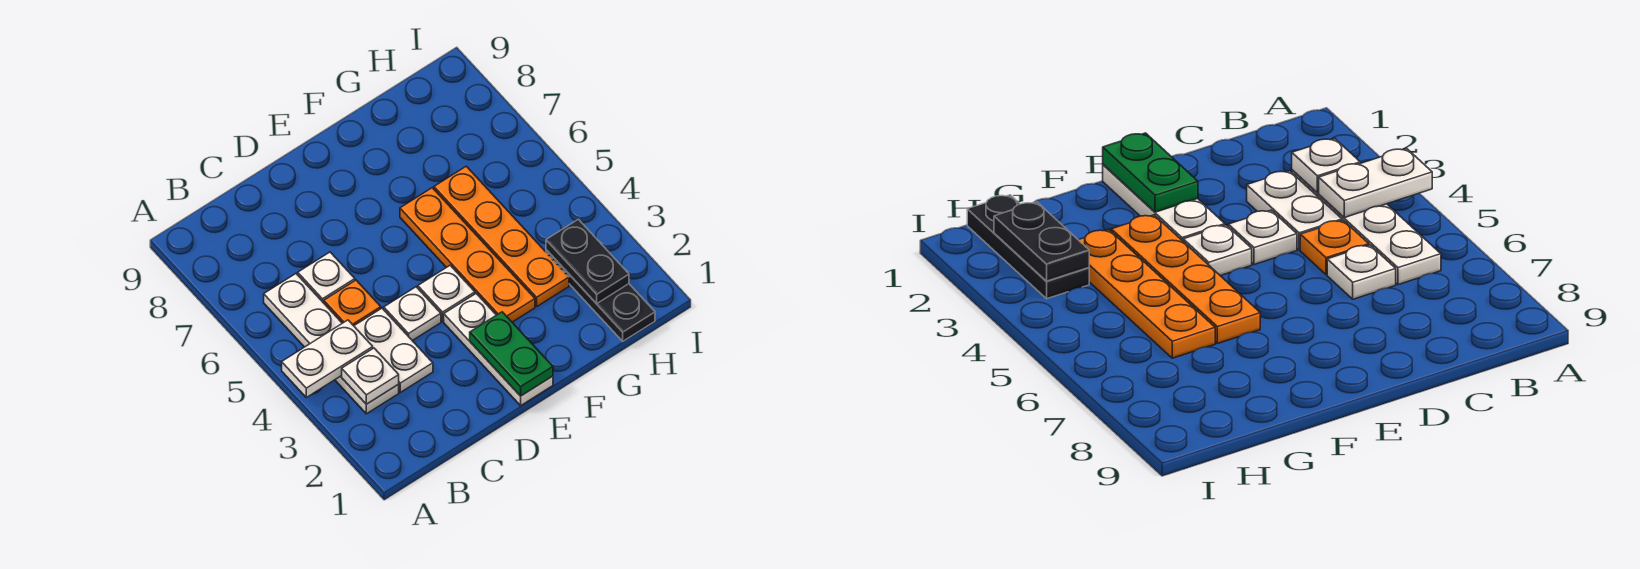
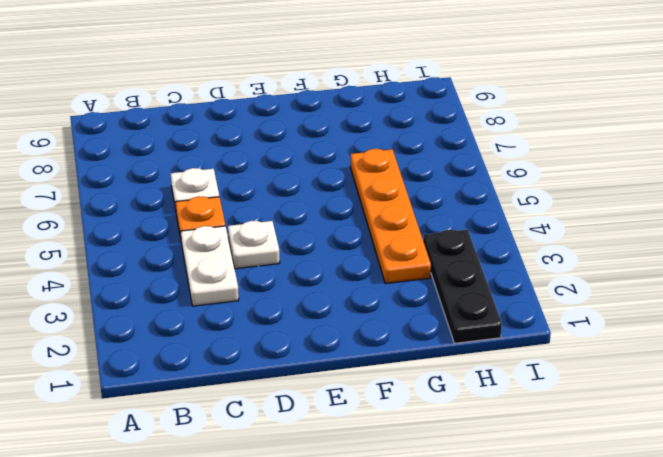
none -> white plate B3:B6 level 1
none -> white plate E1:E3 level 1
none -> white plate E4 level 1

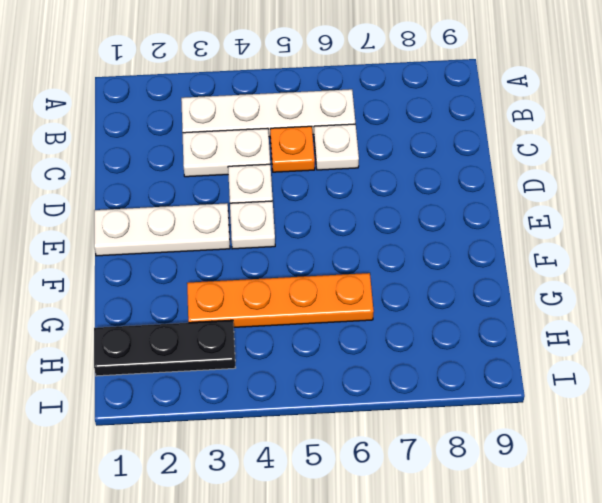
none -> orange plate F3:F6 level 1
none -> white plate A4:B4 level 2
none -> white plate B3 level 2

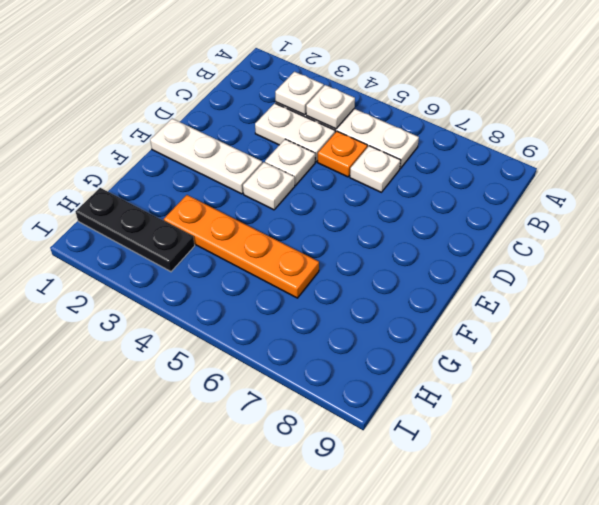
white plate B4 level 2 -> white plate A4:B4 level 2
none -> orange plate F3:F6 level 1
none -> green plate E1:E2 level 2
none -> black plate H2:H3 level 2

